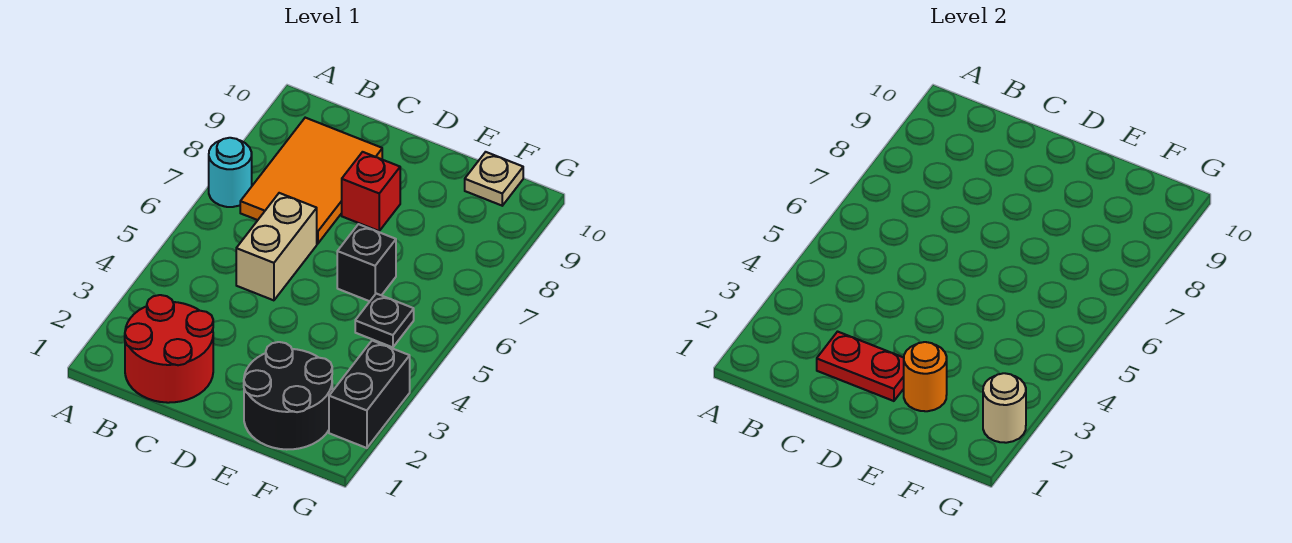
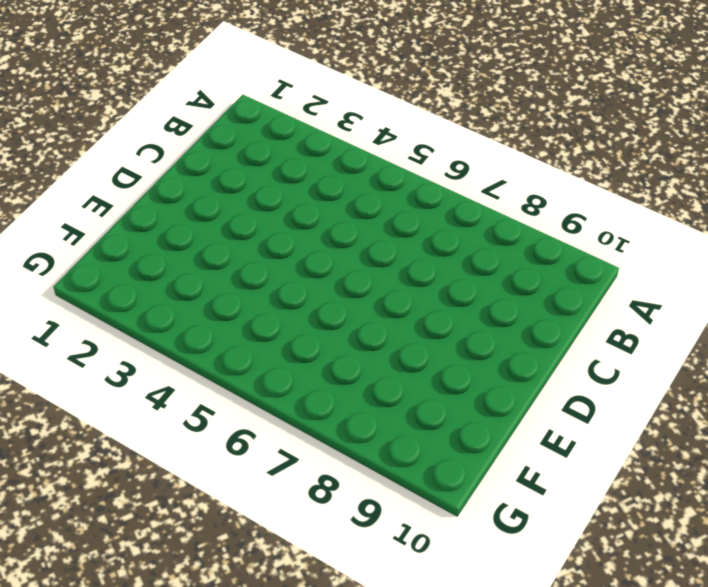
none -> cyan round brick A7 level 1
none -> red round brick B1:C2 level 1
none -> orange tile B7:C9 level 1

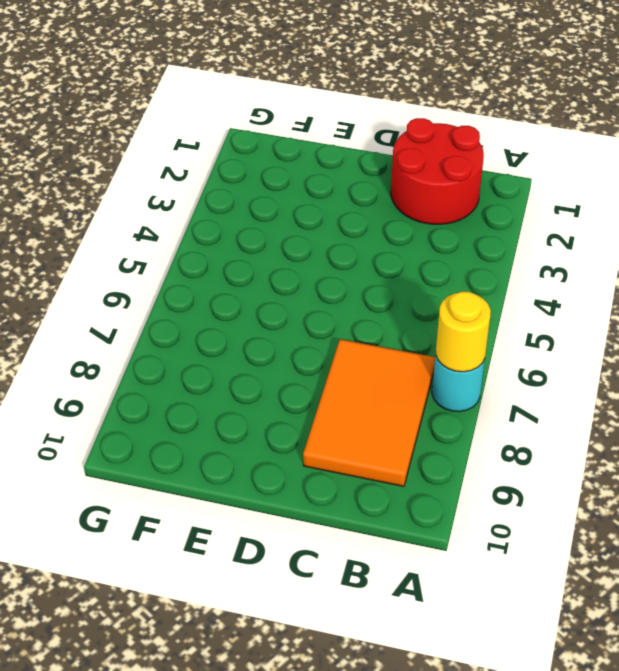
yellow round brick A7 level 2 -> none
none -> tan brick C5:C6 level 1
none -> red brick D8 level 1
none -> black round brick E1:F2 level 1

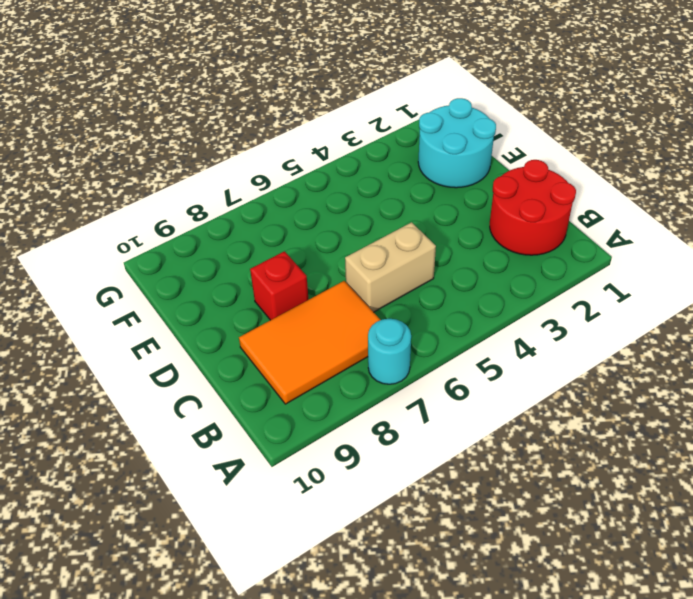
cyan round brick E1:F2 level 1 -> black round brick E1:F2 level 1
none -> black brick E6 level 1
none -> black plate F5 level 1
none -> tan plate F10 level 1

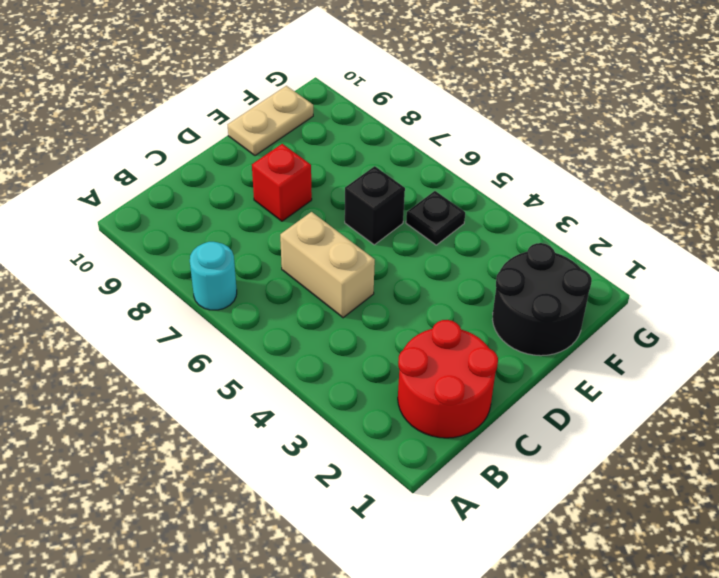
tan plate E10:F10 level 1 -> tan plate F10 level 1
none -> orange tile B7:C9 level 1
none -> black brick G2:G3 level 1
none -> red plate C2:D2 level 2

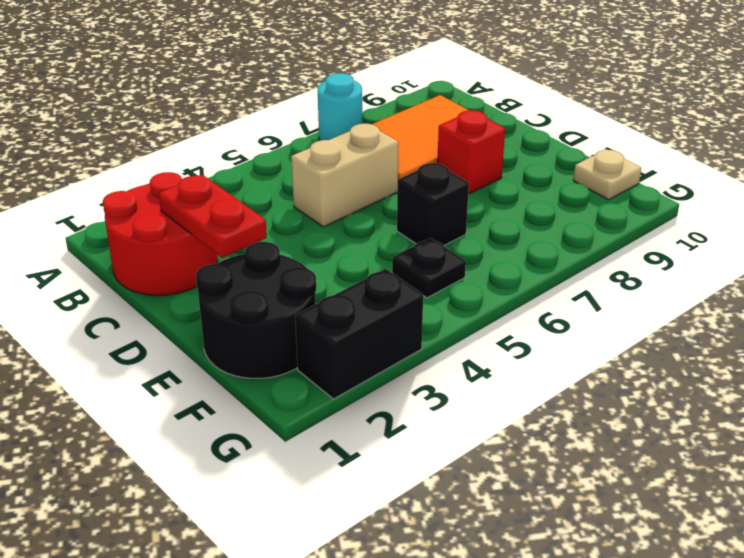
none -> orange round brick E2 level 2
none -> tan round brick G2 level 2

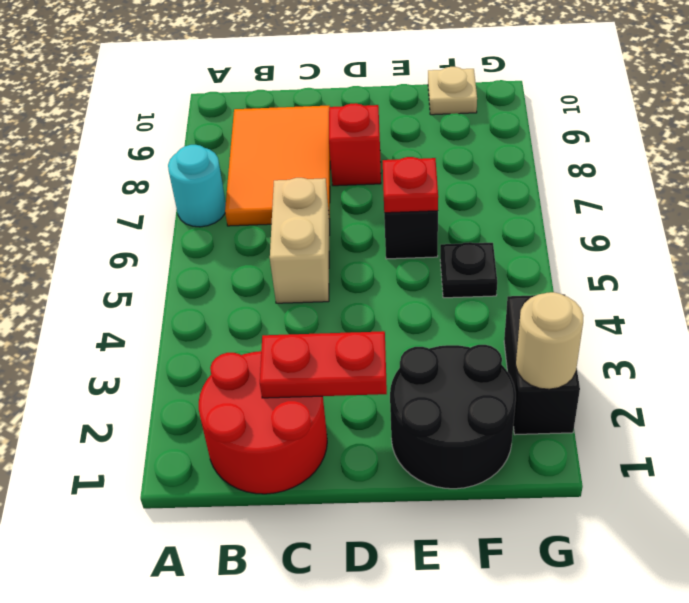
red plate E6 level 2 -> none
none -> orange round brick E2 level 2

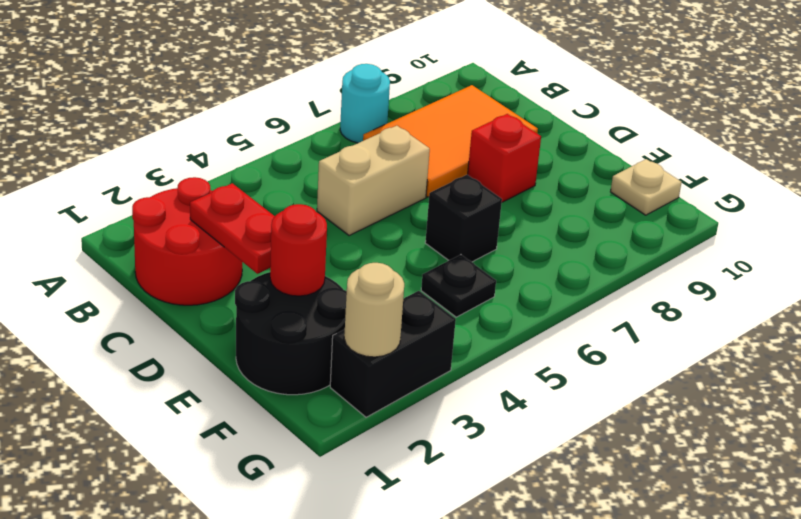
red round brick E2 level 2 -> orange round brick E2 level 2

